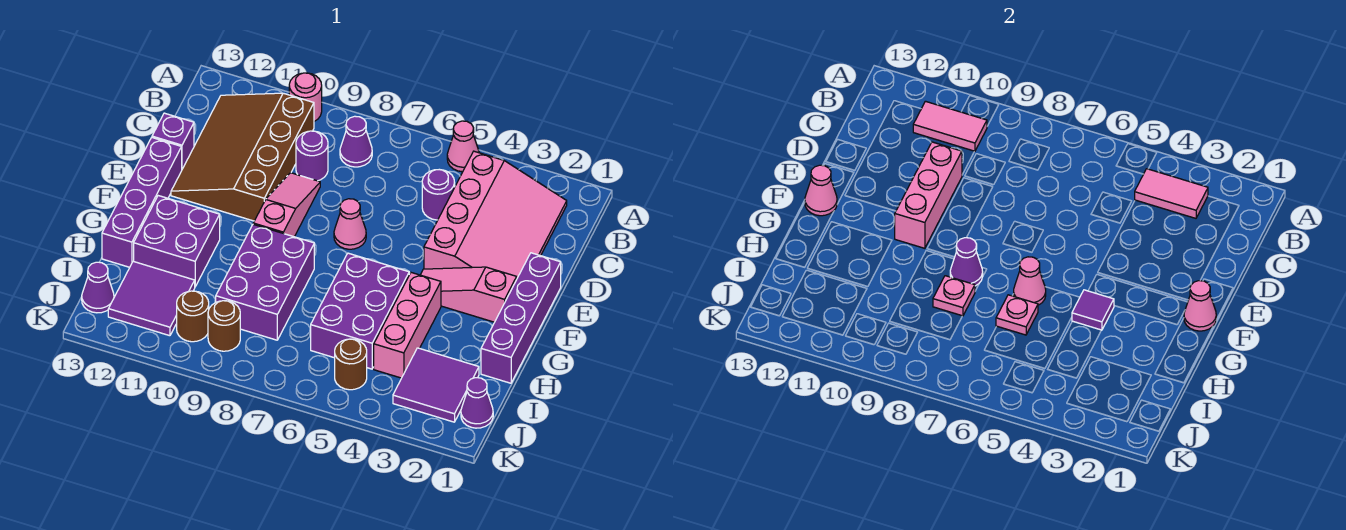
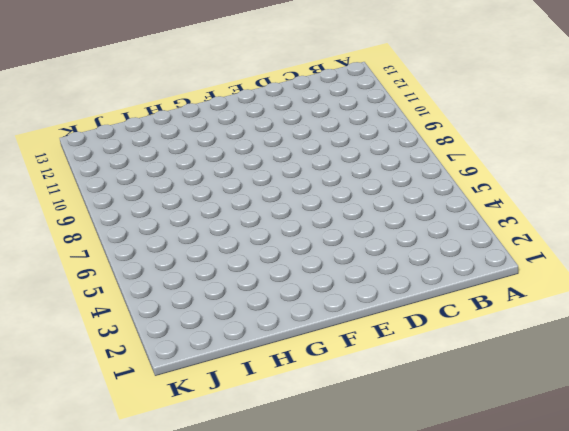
none -> pink cone A5 level 1
none -> pink round brick A10 level 1
none -> pink slope B2:E4 level 1 top 4
none -> purple cone B8 level 1

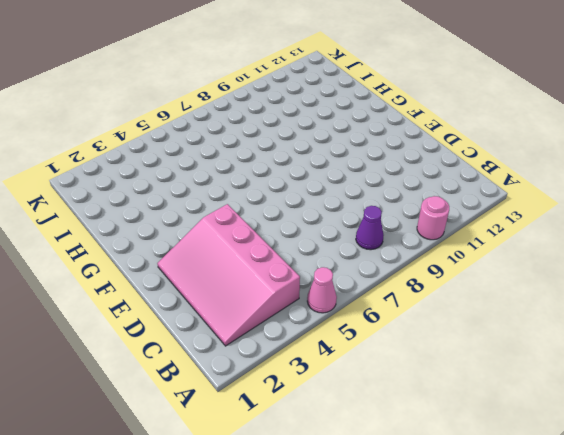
none -> brown slope B10:E12 level 1 top 10
none -> purple round brick C5 level 1
none -> purple round brick C9 level 1
none -> pink slope D9:F9 level 1 top F

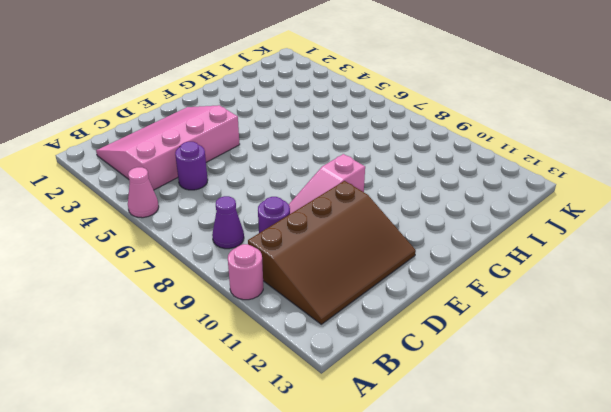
none -> purple brick D13 level 1
none -> purple brick E1:H1 level 1
none -> pink cone E7 level 1
none -> purple brick E13:H13 level 1

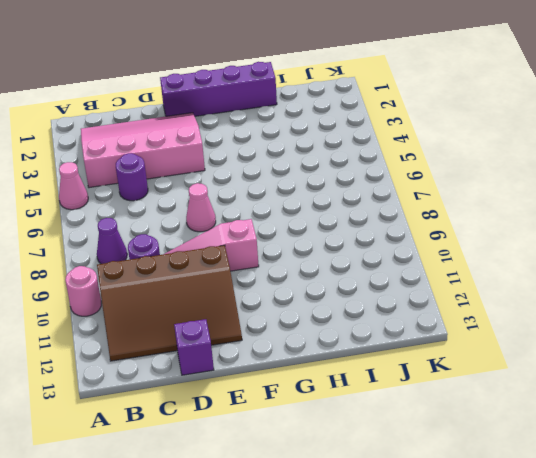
none -> purple brick E13:H13 level 1
none -> pink slope F2:F4 level 1 top 2
none -> pink brick G4:I4 level 1
none -> purple brick G5:I6 level 1

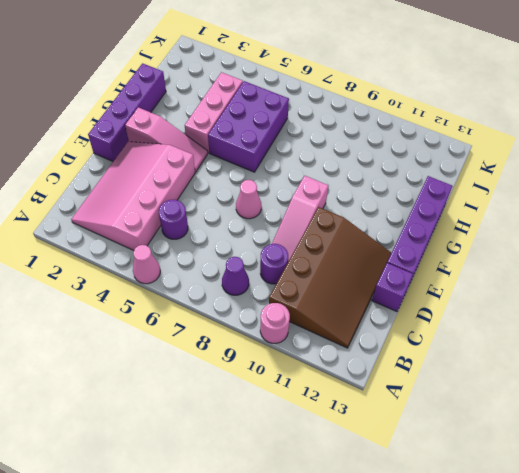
none -> purple brick G8:I9 level 1
none -> purple brick G11:H12 level 1
none -> purple tile I2:J3 level 1
none -> purple tile I11:J12 level 1

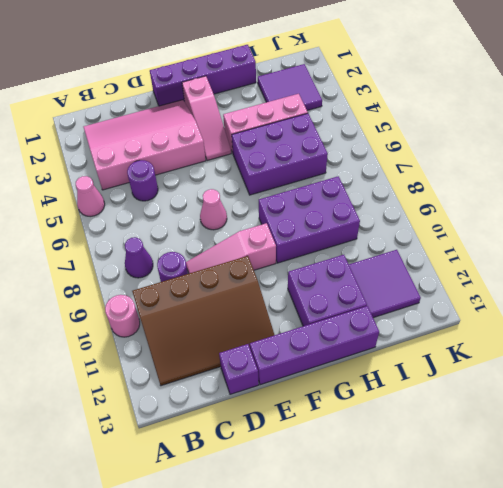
none -> purple cone J1 level 1
none -> brown round brick J5 level 1
none -> brown round brick J9 level 1
none -> brown round brick J10 level 1

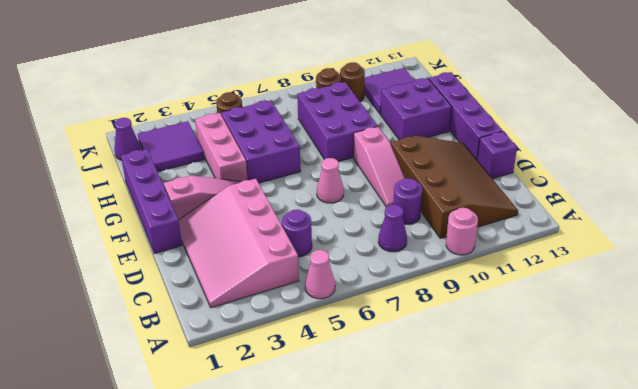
none -> purple cone J13 level 1
none -> pink tile B3:B4 level 2
none -> pink tile B10:B11 level 2
none -> pink brick D10:F10 level 2

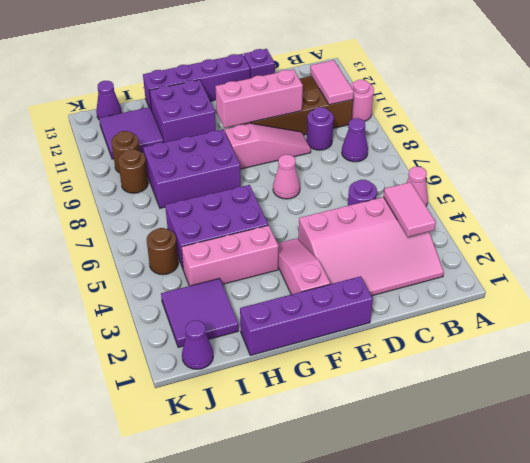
none -> pink cone F1 level 2
none -> pink cone F13 level 2
none -> purple tile G4 level 2
none -> pink cone G6 level 2

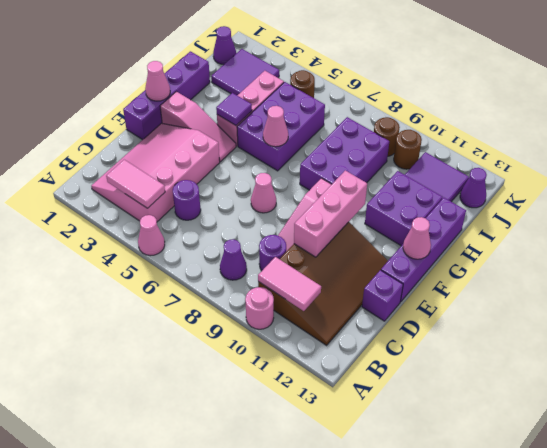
none -> purple cone G8 level 2
none -> pink plate H6 level 2
none -> pink plate H8 level 2

